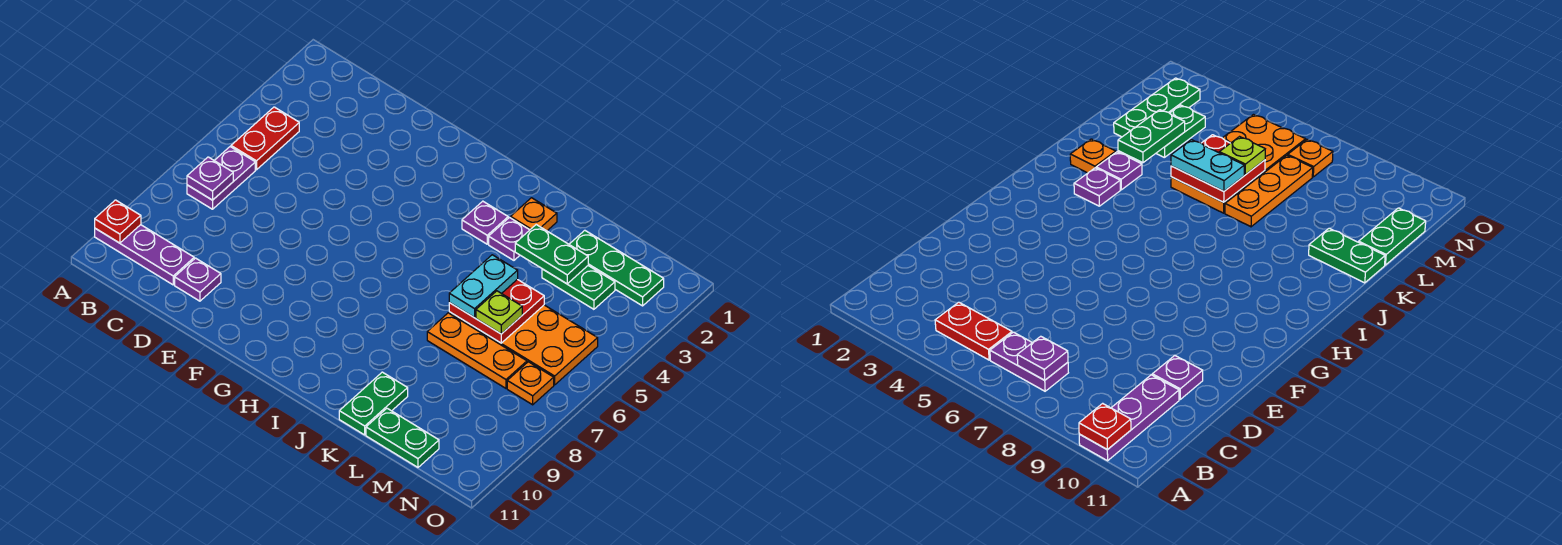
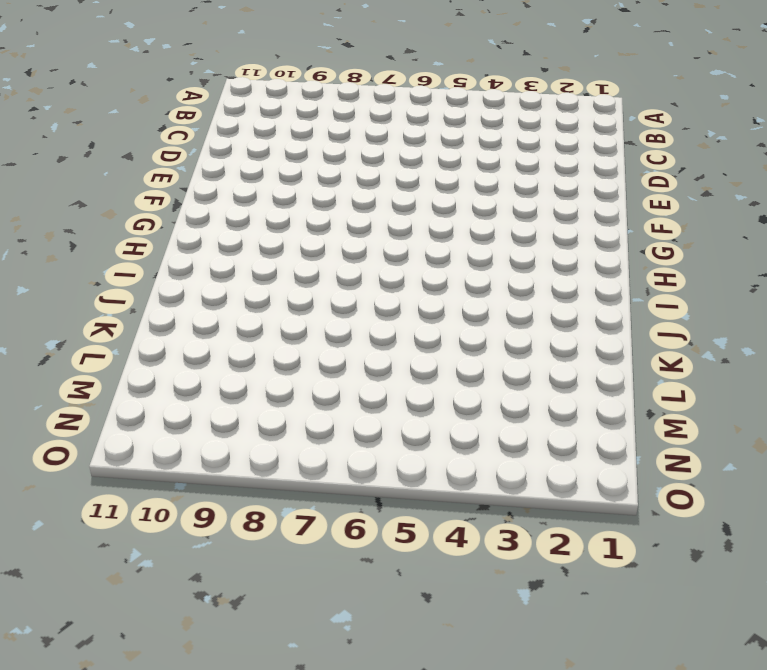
none -> purple plate A10:C10 level 1
none -> red plate B4:B5 level 1
none -> purple plate B6:B7 level 1

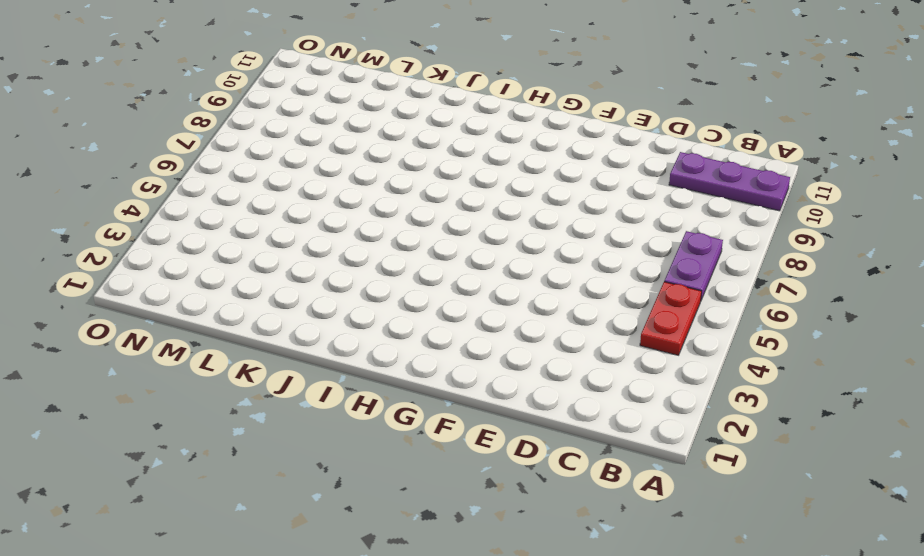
none -> purple plate D10 level 1
none -> purple plate I3 level 1
none -> orange plate J2 level 1

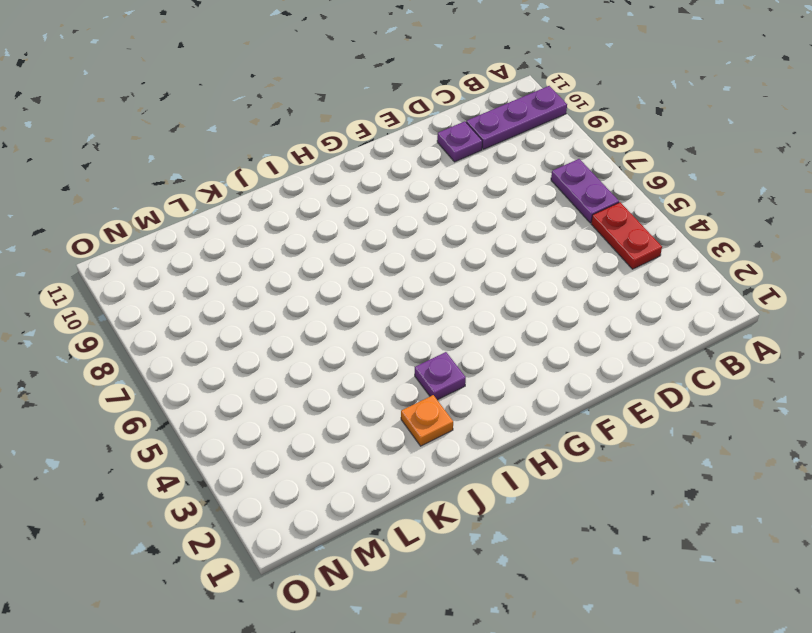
none -> purple plate J3 level 1
none -> orange plate K5:N6 level 1
none -> orange plate K7:M7 level 1

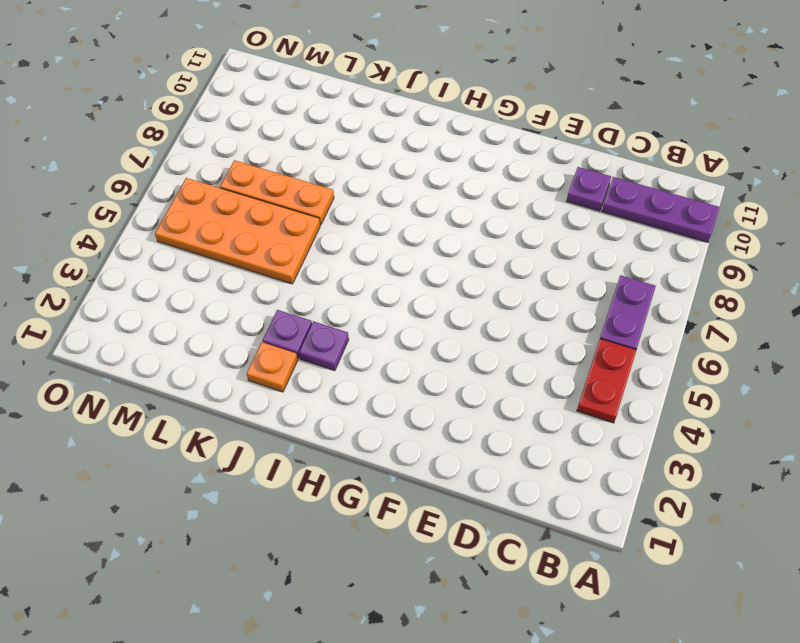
none -> green plate K10:K11 level 1
none -> green plate L2:N2 level 1
none -> green plate L3:M3 level 1

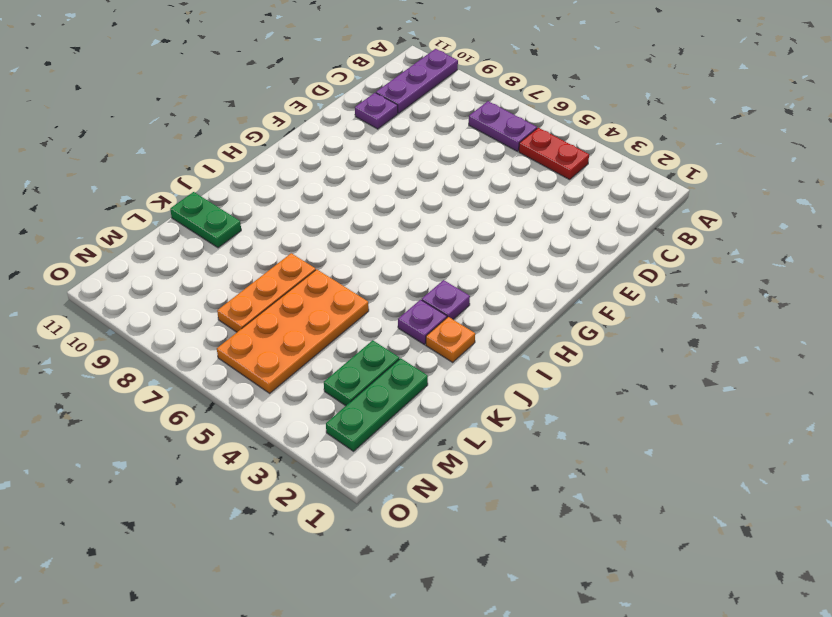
none -> green plate L11:M11 level 1
none -> orange plate N7 level 1
none -> red plate A10 level 2

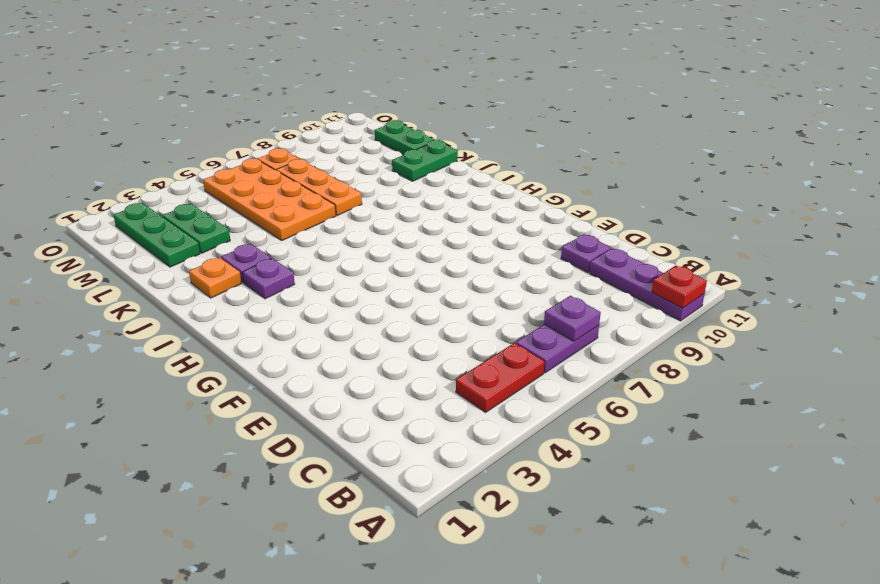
none -> green plate K3:L3 level 2
none -> red plate K5:L6 level 2
none -> cyan plate K5:K6 level 3

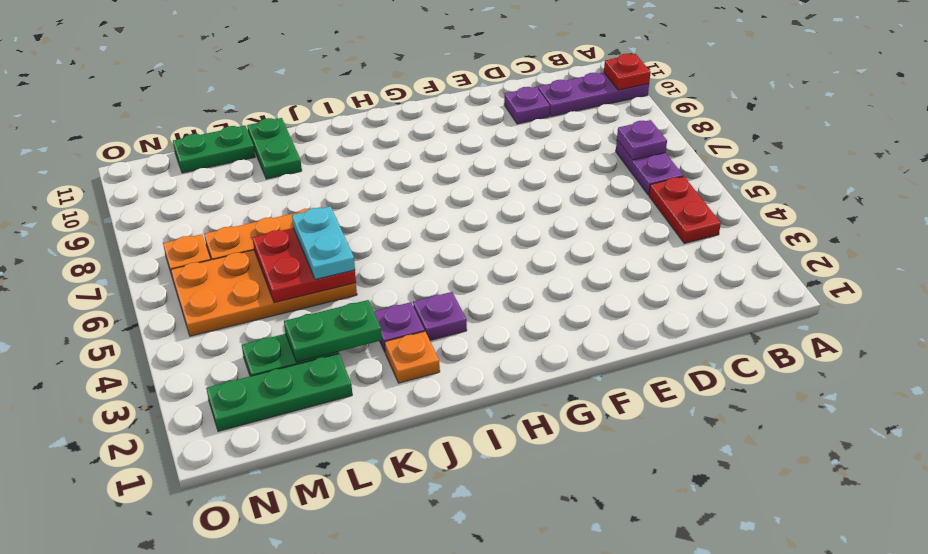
none -> lime plate L6 level 3

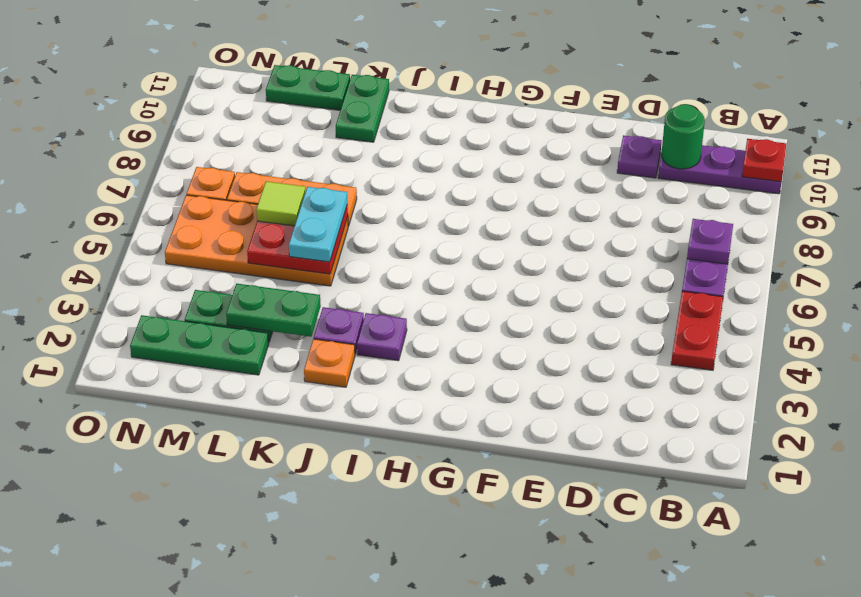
green round brick C10 level 2 -> none
lime tile L6 level 3 -> lime plate L6 level 3

